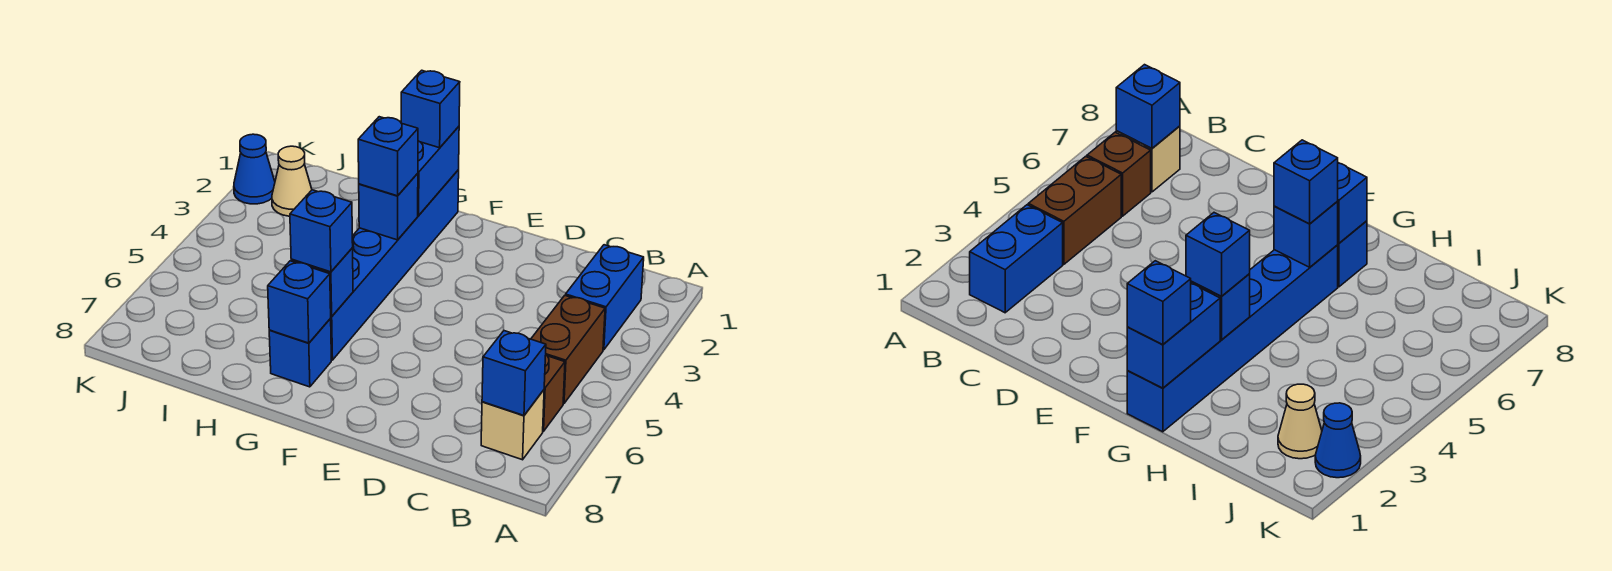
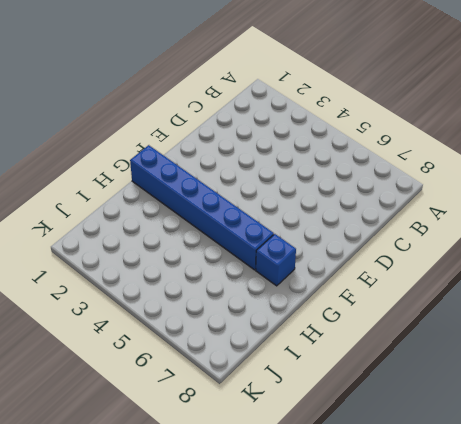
none -> blue brick B2:B3 level 1
none -> brown brick B4:B5 level 1
none -> brown brick B6 level 1

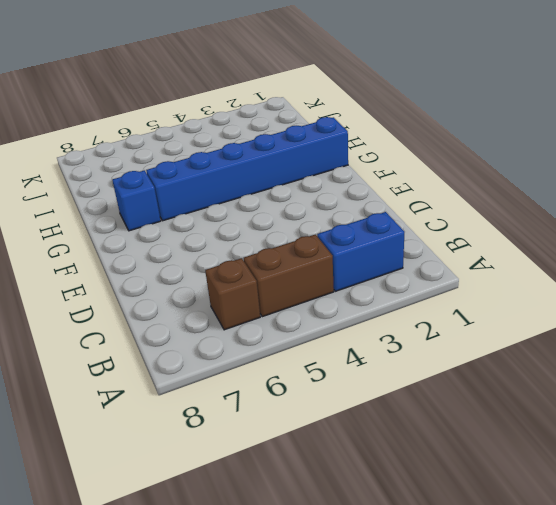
none -> tan brick B7 level 1
none -> tan cone J2 level 1
none -> blue cone K2 level 1

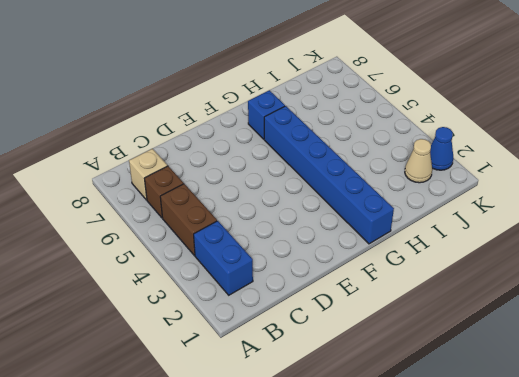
none -> blue brick B7 level 2
none -> blue brick G1:G2 level 2
none -> blue brick G3 level 2

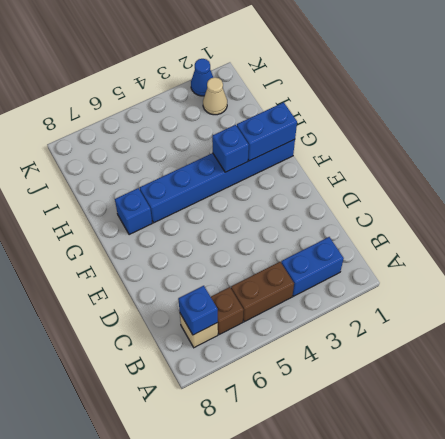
none -> blue brick G6 level 2
none -> blue brick G7 level 2
none -> blue brick G1 level 3

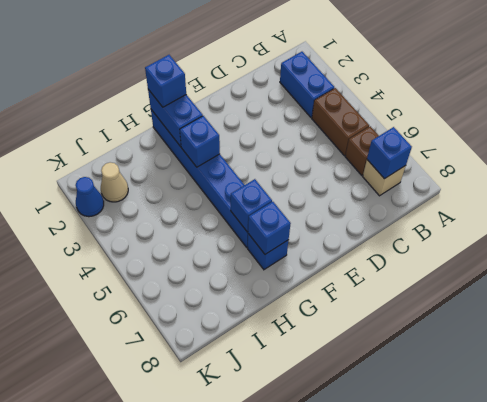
none -> blue brick G3 level 3
none -> blue brick G6 level 3

